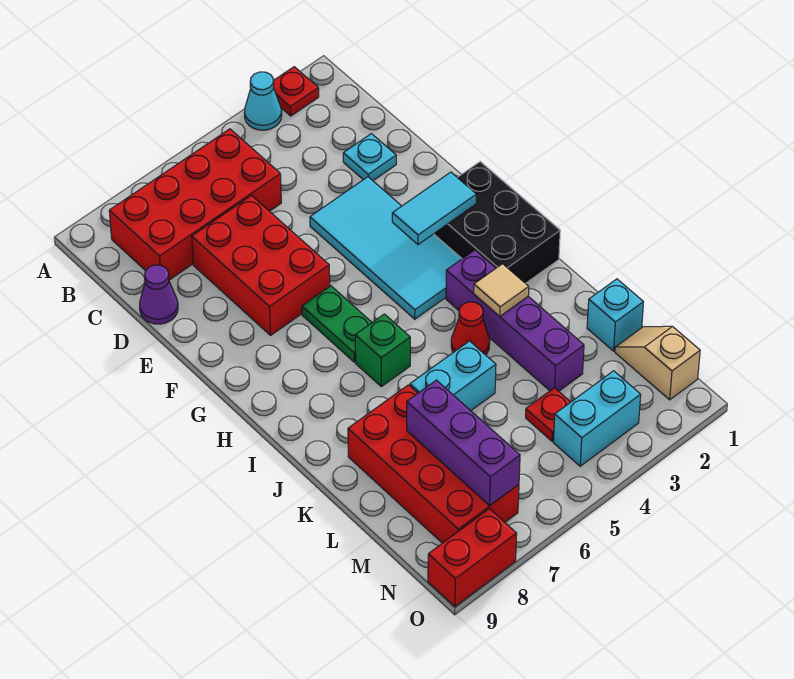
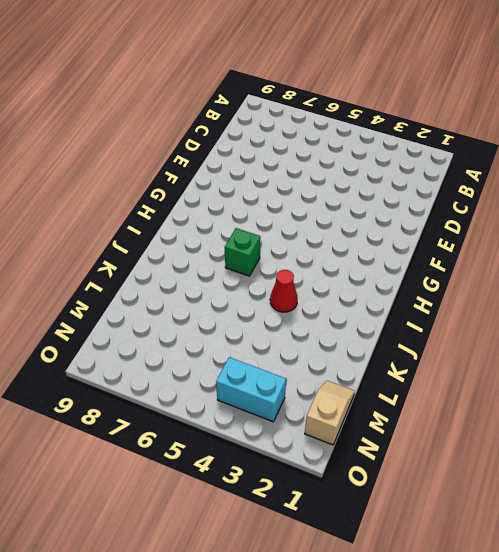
none -> red plate A2 level 1
none -> cyan cone A3 level 1
none -> red brick B5:C8 level 1

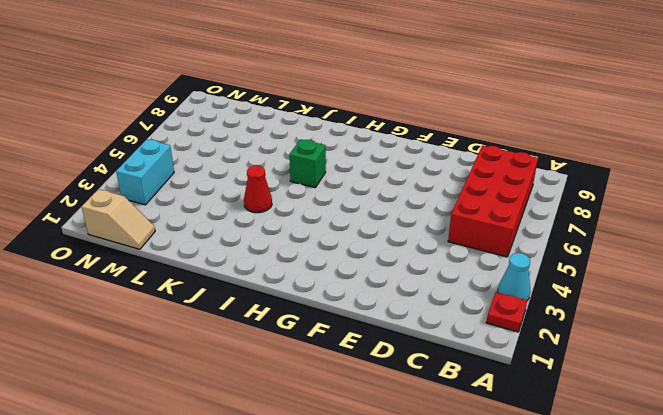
none -> cyan plate D2 level 1
none -> red brick D6:F7 level 1
none -> purple cone D9 level 1

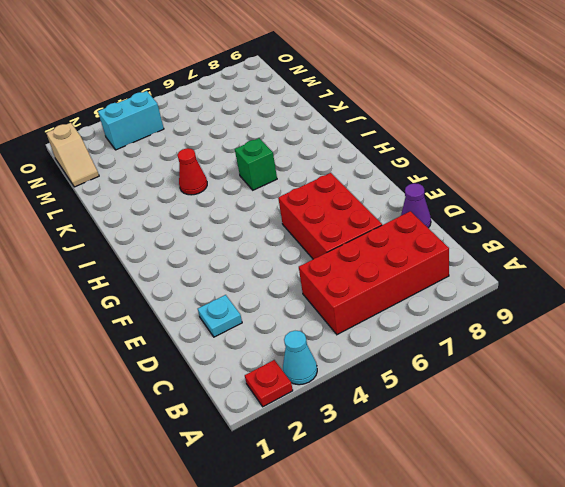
none -> cyan tile E3:H4 level 1
none -> black brick G1:I2 level 1
none -> green plate G6:H6 level 1

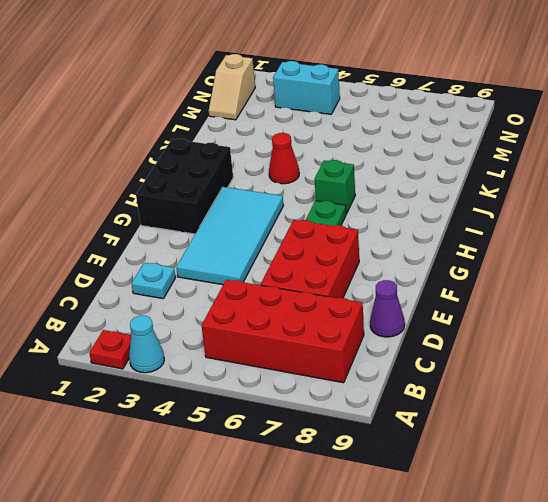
none -> purple brick I3:L3 level 1
none -> cyan brick K5:K6 level 1
none -> red brick K7:N8 level 1

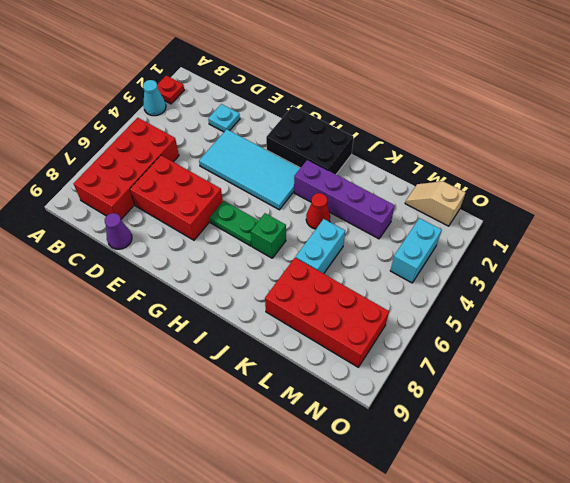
none -> cyan brick L1 level 1
none -> red plate M4 level 1
none -> red brick O8:O9 level 1

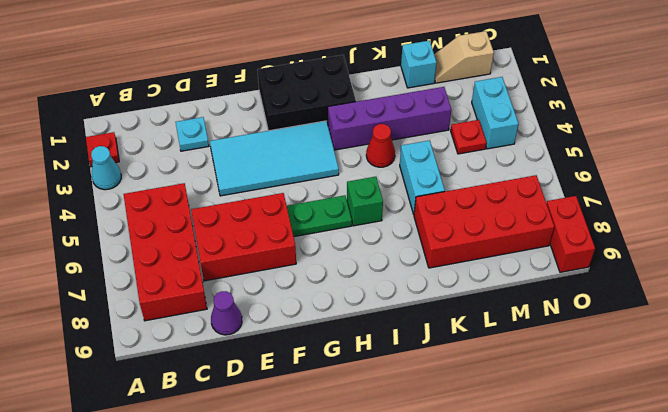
none -> cyan tile G2:G3 level 2
none -> tan tile J3 level 2
none -> purple brick L7:N7 level 2

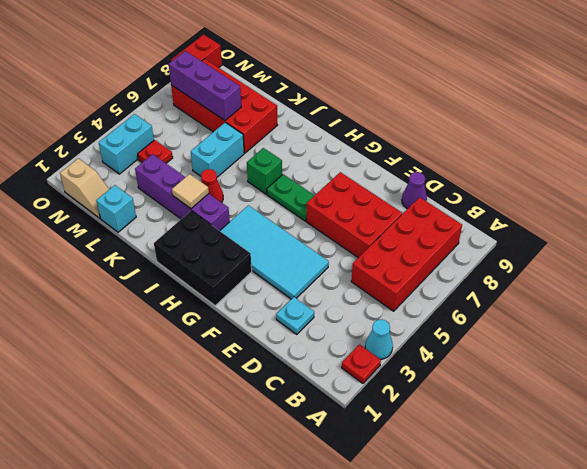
none -> cyan tile G2:G3 level 2

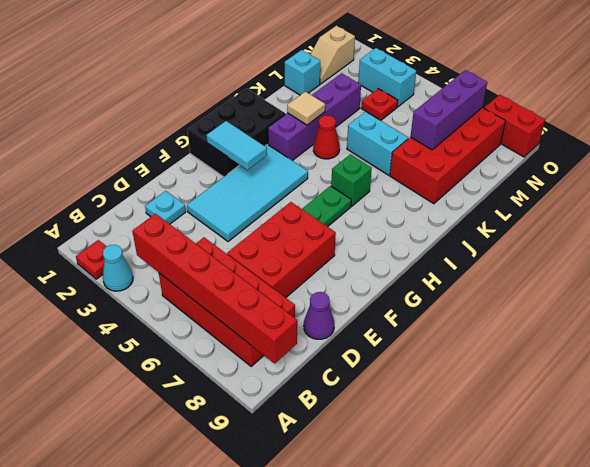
red brick B4:B9 level 2 -> none

